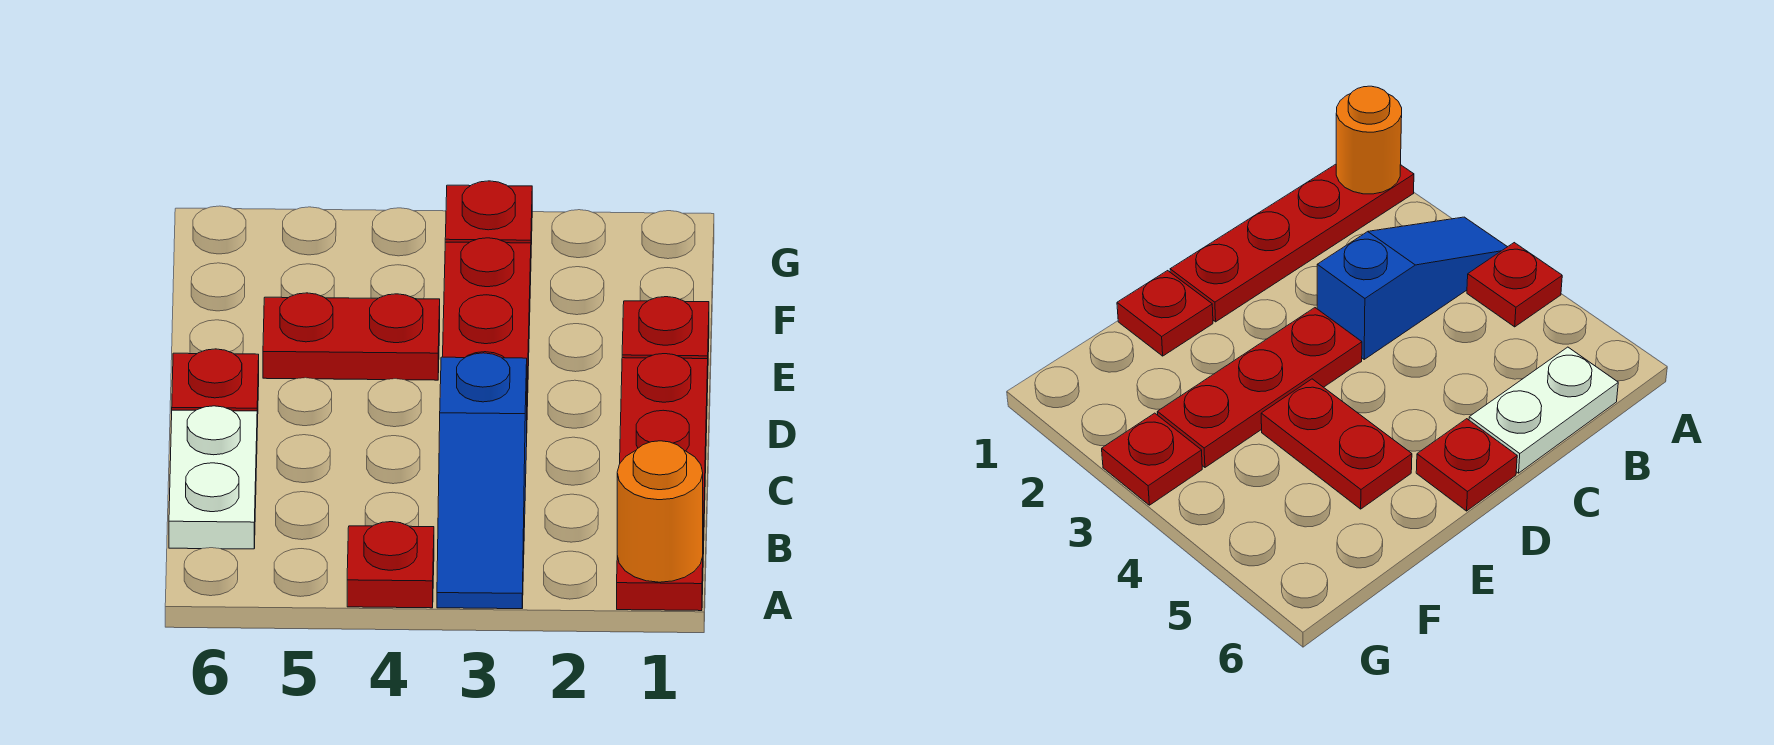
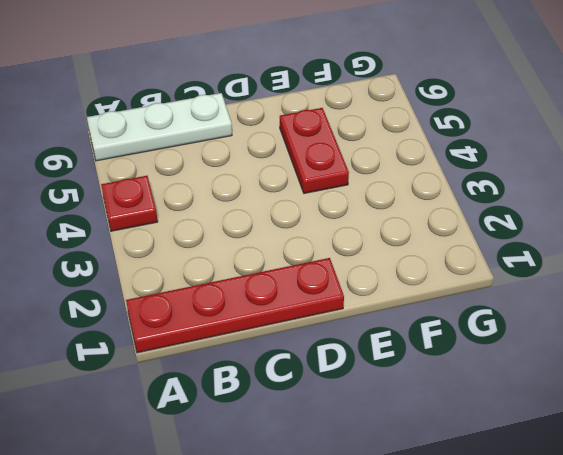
white plate A6:C6 level 1 -> white plate B6:C6 level 1
none -> blue slope A3:C3 level 1 top C
none -> red plate D3:F3 level 1

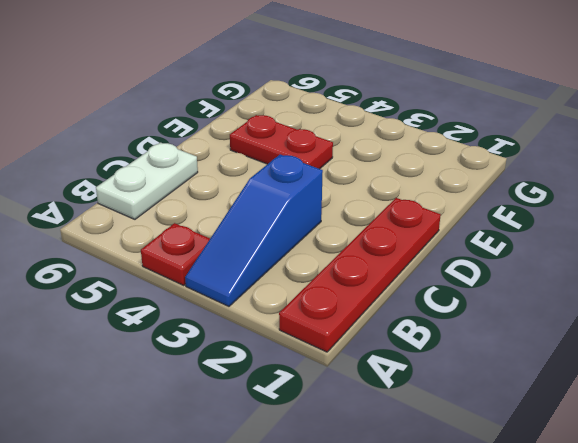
none -> red plate D3:F3 level 1
none -> red plate D6 level 1

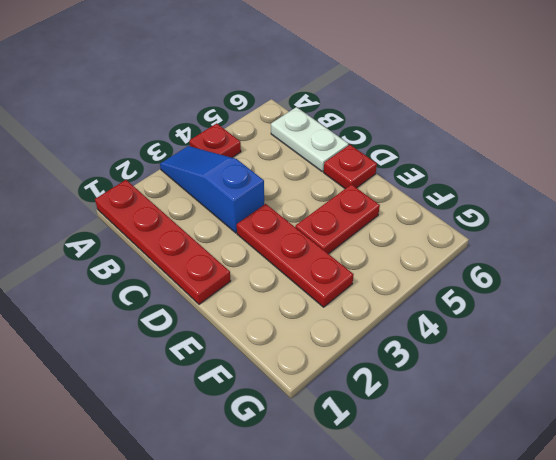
none -> red plate E1 level 1
none -> red plate G3 level 1

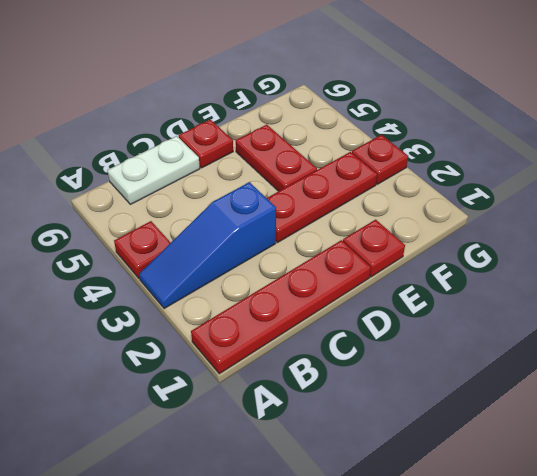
none -> orange round brick A1 level 2

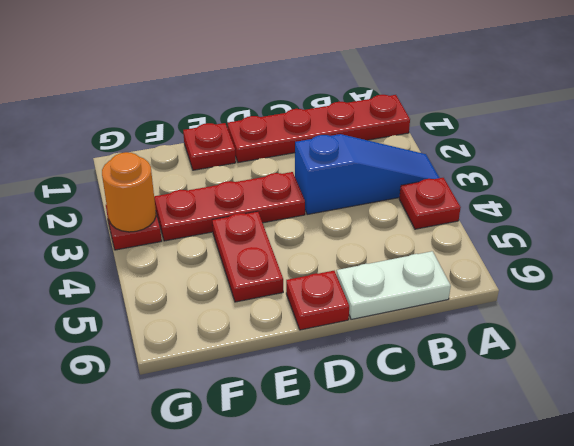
orange round brick G3 level 2 -> orange round brick A1 level 2

